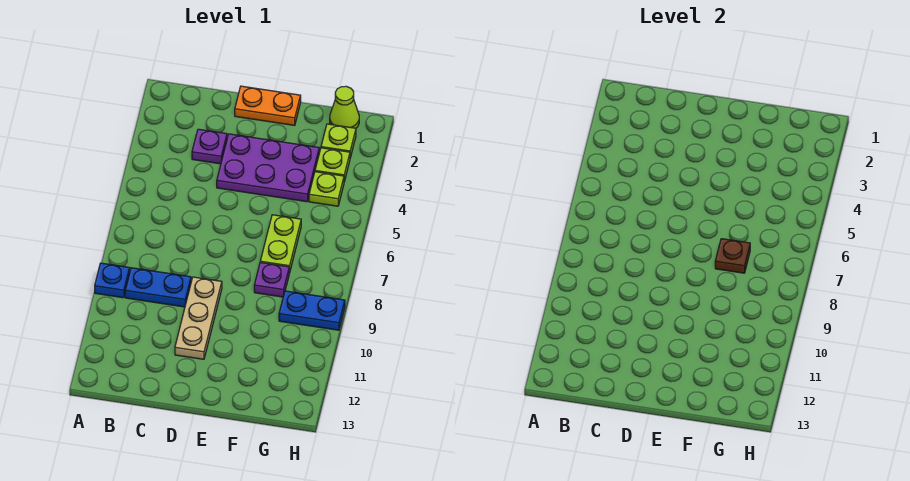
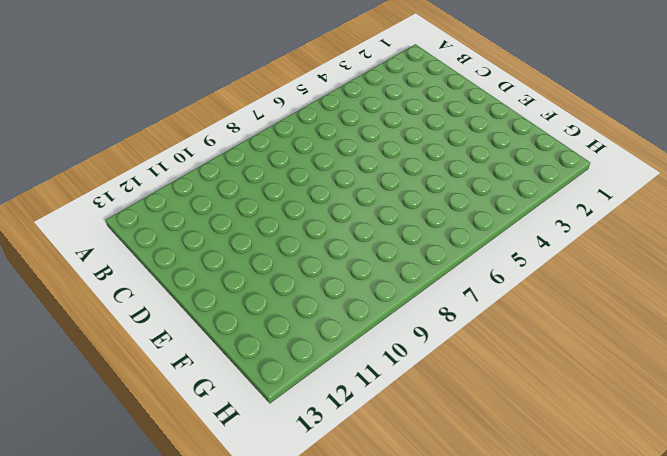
none -> blue plate A9 level 1
none -> blue plate B9:C9 level 1
none -> purple plate C3 level 1

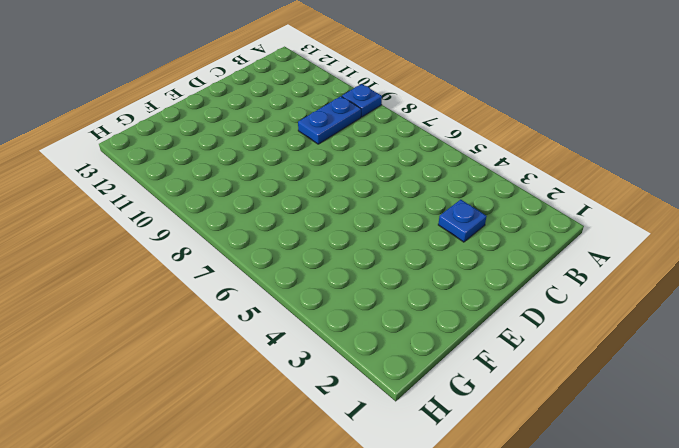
blue plate C3 level 1 -> purple plate C3 level 1
none -> orange plate D1:E1 level 1
none -> purple plate D3:F4 level 1
none -> tan plate D9:D11 level 1

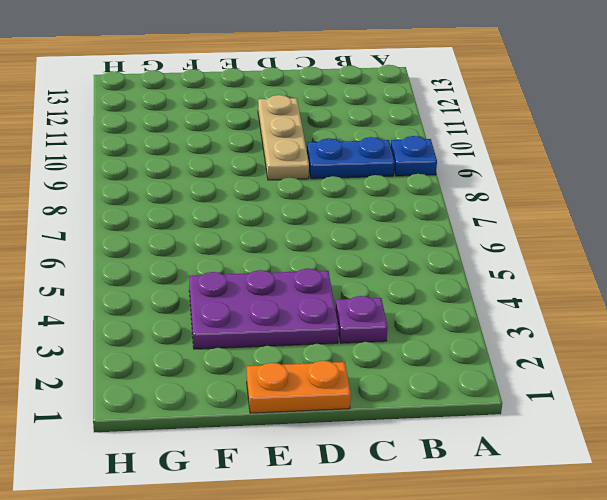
none -> lime plate F6:F7 level 1
none -> purple plate F8 level 1
none -> lime cone G1 level 1

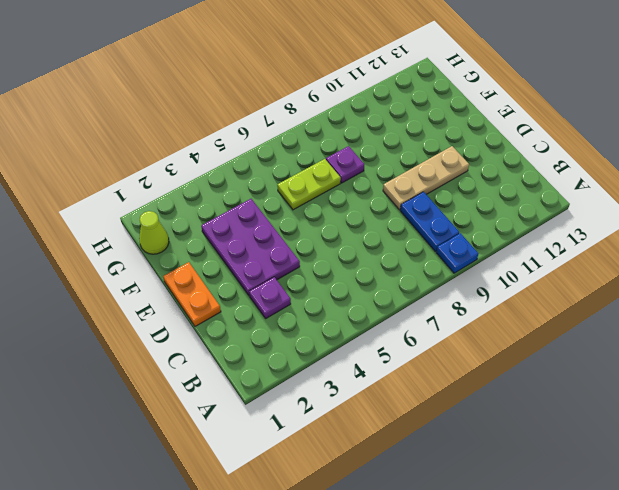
none -> lime plate G2 level 1
none -> lime plate G3 level 1
none -> lime plate G4 level 1

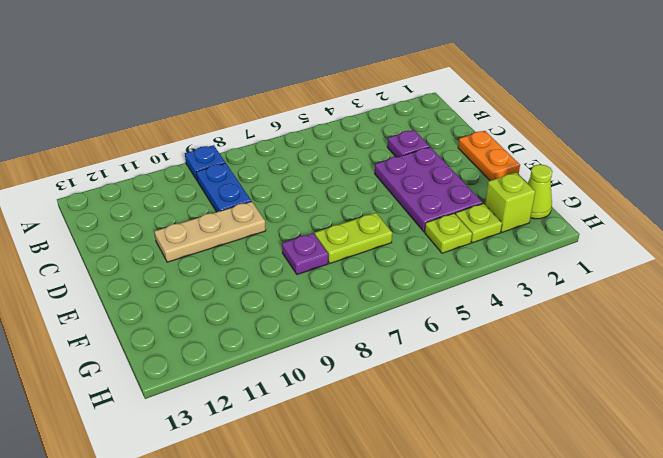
lime brick G2 level 1 -> lime plate G2 level 1
none -> blue plate G9:H9 level 1
none -> brown plate F7 level 2

